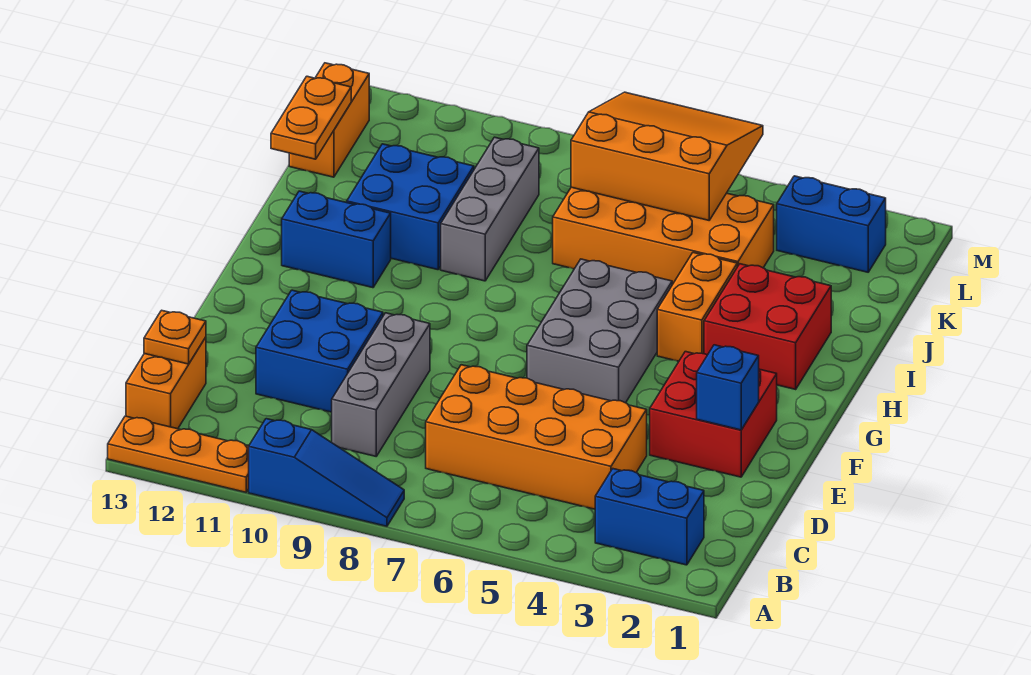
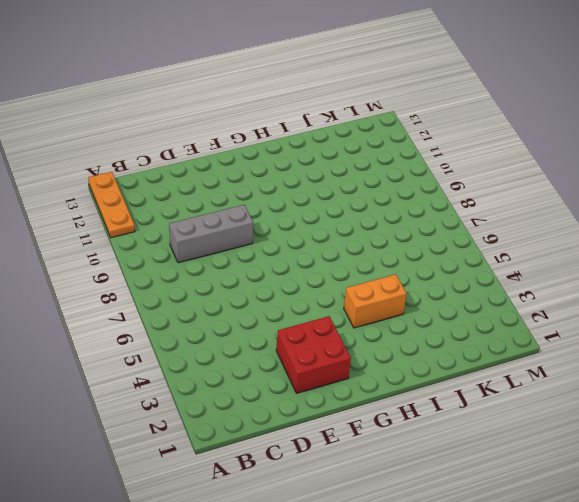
none -> blue slope A8:A10 level 1 top 10
none -> blue brick B2:B3 level 1
none -> orange brick B13:C13 level 1

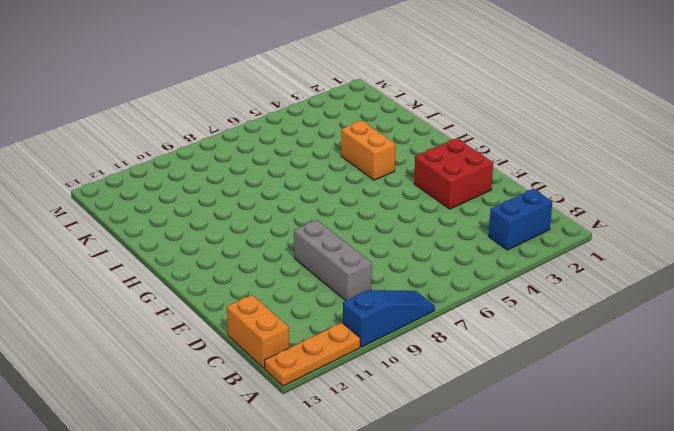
none -> orange brick C4:D7 level 1
none -> blue brick D10:E11 level 1
none -> grey brick F5:H6 level 1

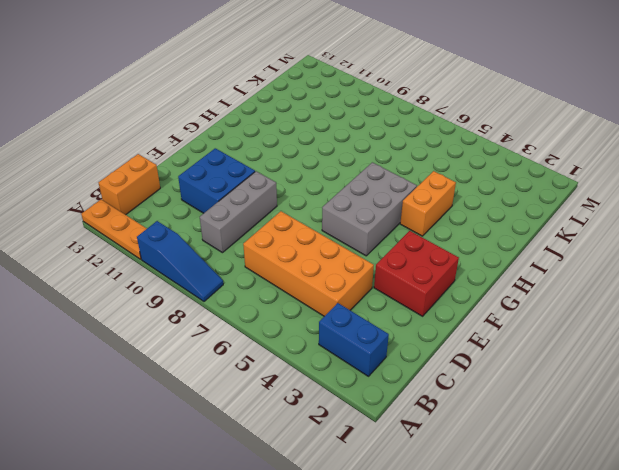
none -> red brick H2:I3 level 1
none -> blue brick H11:H12 level 1
none -> grey brick I9:K9 level 1

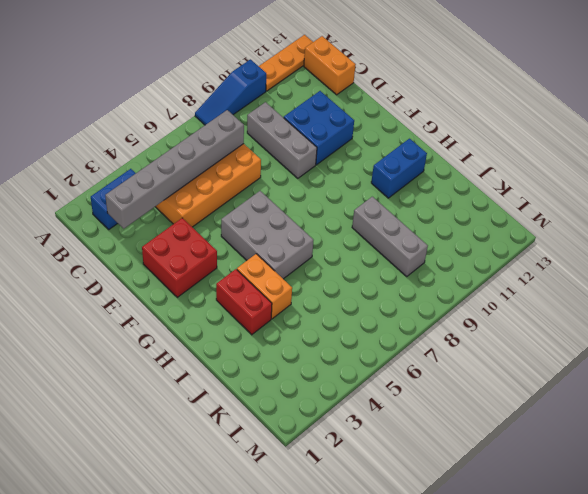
grey brick C2:C7 level 2 -> none
red brick H3:I3 level 1 -> red brick H2:I3 level 1
none -> blue brick I10:J11 level 1
none -> orange brick J4:K7 level 1
none -> orange brick K13:L13 level 1

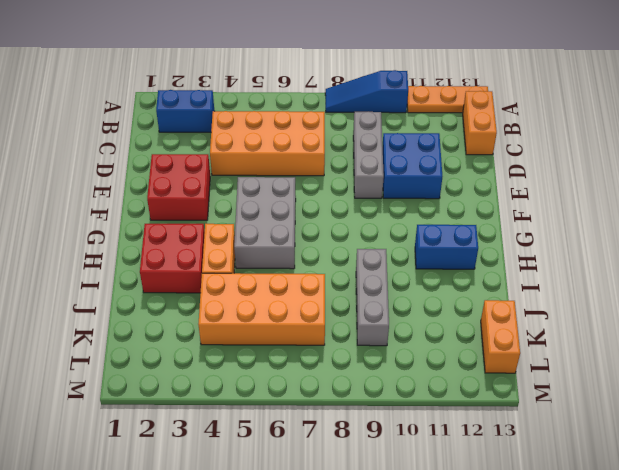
none -> blue brick I10:J11 level 1
none -> blue brick L2:L3 level 1
none -> orange plate C13 level 2

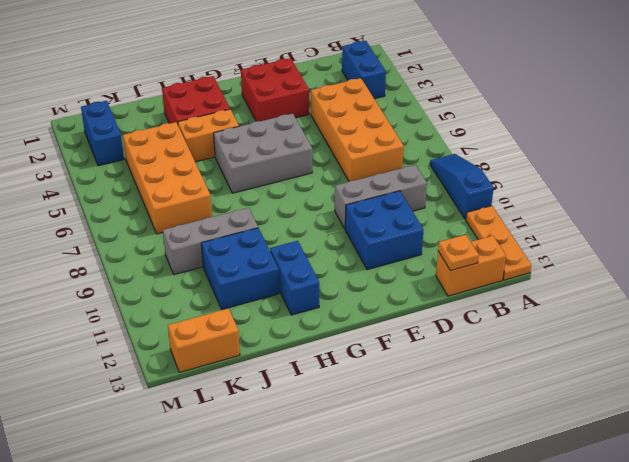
none -> blue brick E2 level 2
none -> orange plate J13:K13 level 2
none -> orange slope K5:M7 level 2 top K

